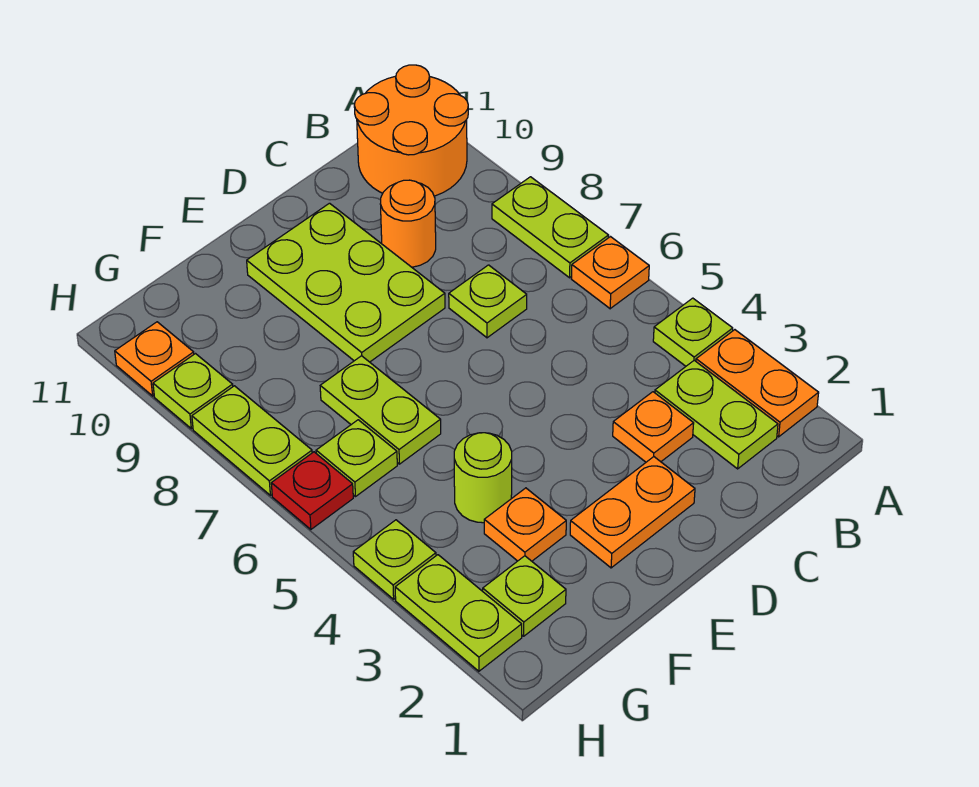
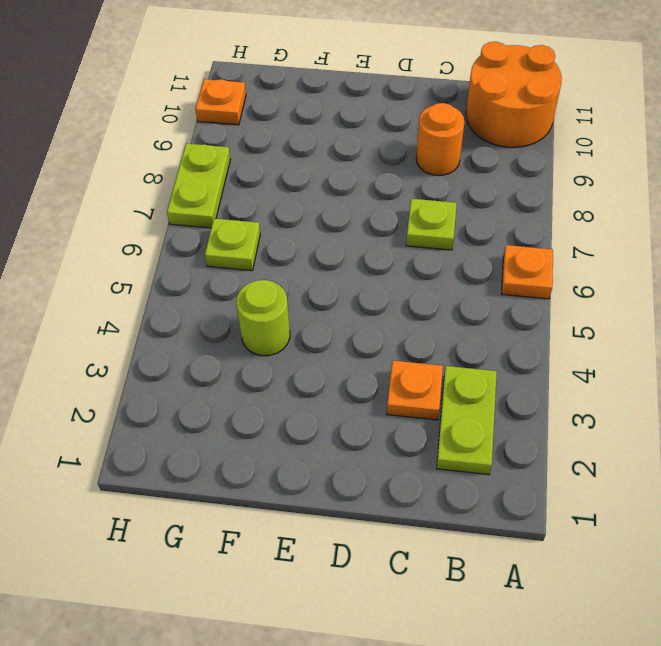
none -> orange plate A2:A3 level 1
none -> lime plate A4 level 1
none -> lime plate A7:A8 level 1

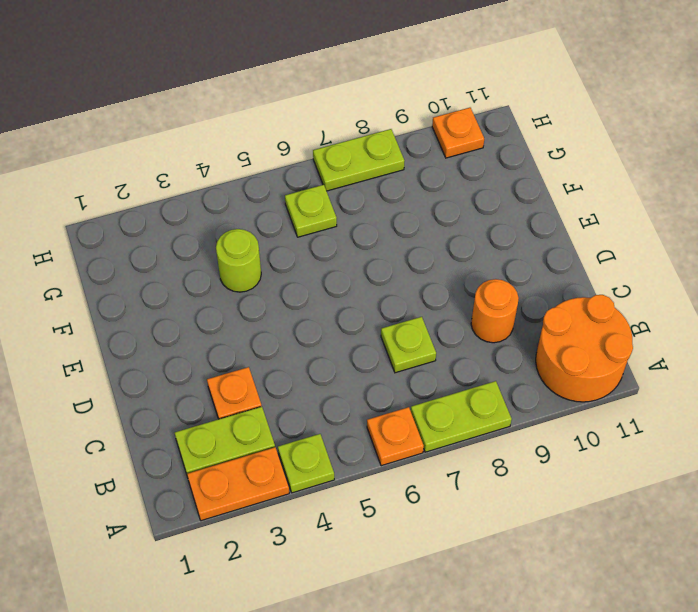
none -> orange plate D2:E2 level 1
none -> lime plate D8:E10 level 1
none -> orange plate F3 level 1

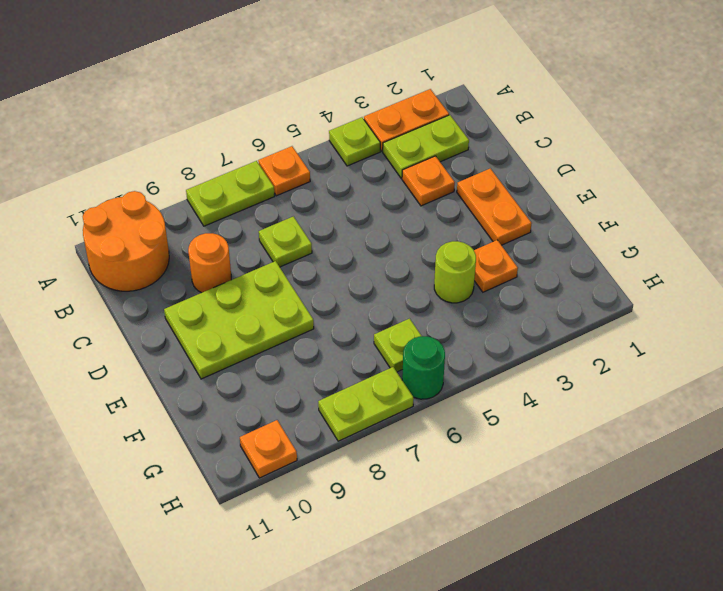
green round brick H6 level 1 -> red plate H6 level 1
none -> lime plate F6:F7 level 1
none -> lime plate G2 level 1
none -> lime plate H2:H3 level 1

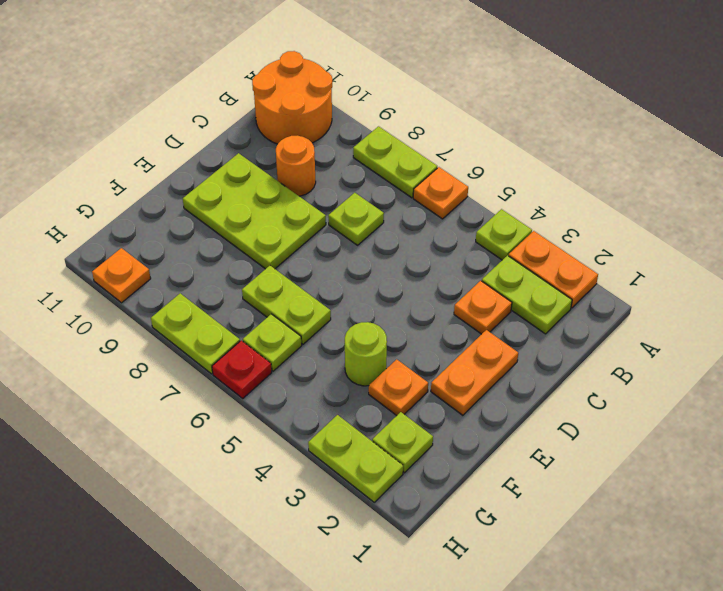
none -> lime plate H4 level 1
none -> lime plate H9 level 1

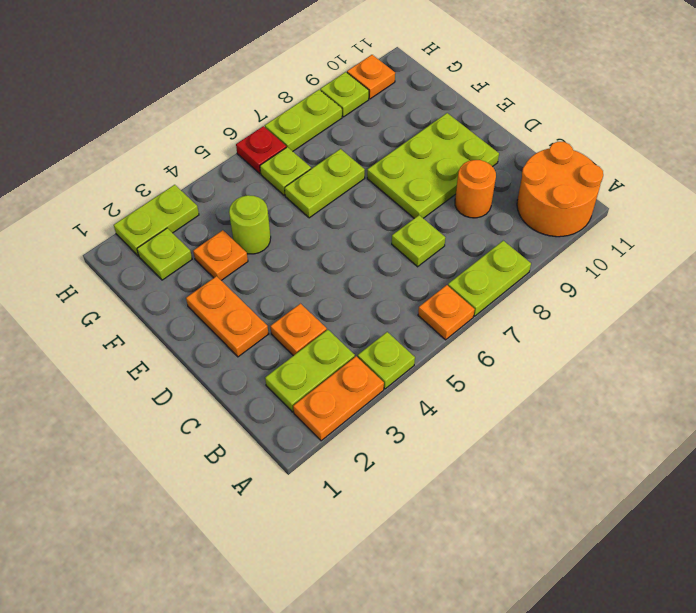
none -> lime plate H4 level 1

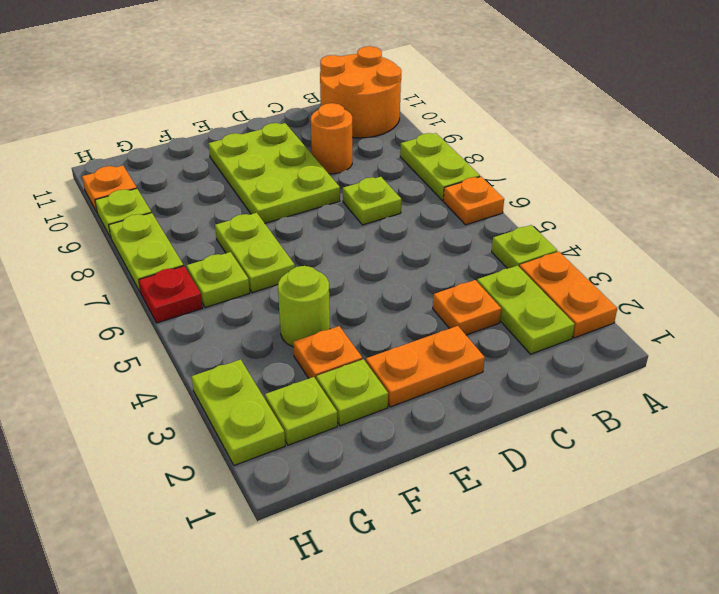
lime plate F2 level 1 -> lime plate H4 level 1

